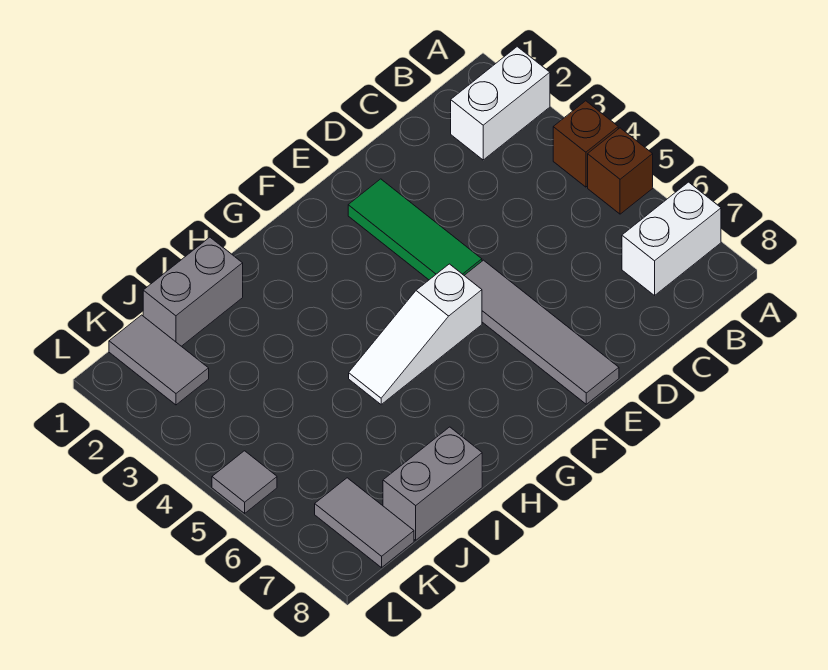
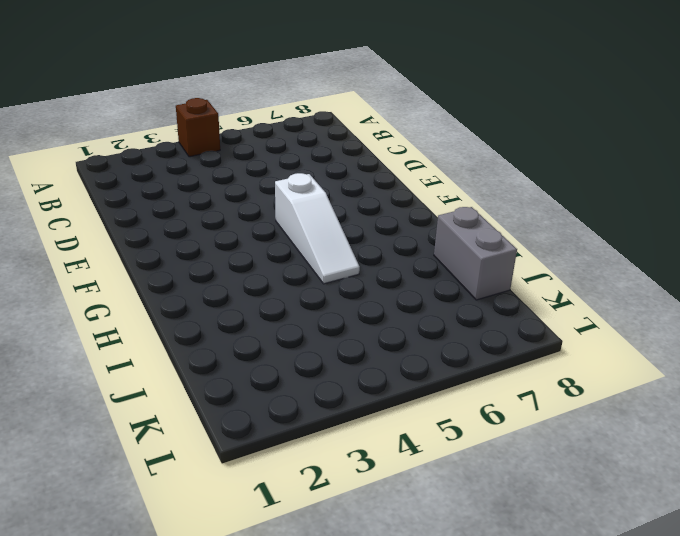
none -> white brick A2:B2 level 1
none -> brown brick A5 level 1
none -> white brick A7:B7 level 1

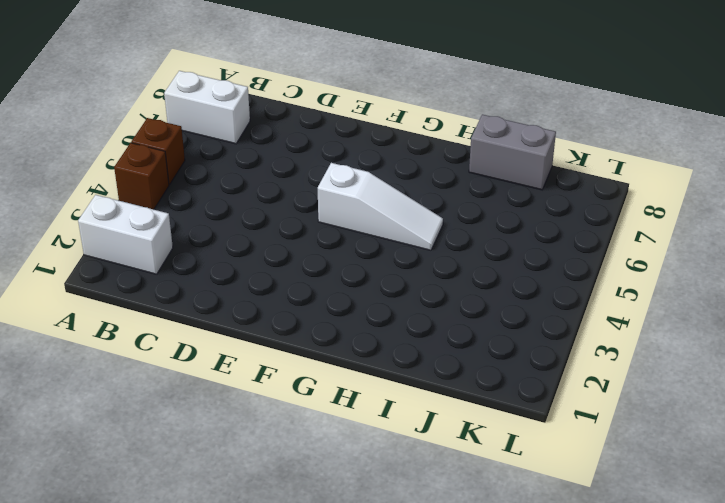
none -> green tile E2:E4 level 1
none -> grey tile E5:E8 level 1
none -> grey brick I1:J1 level 1

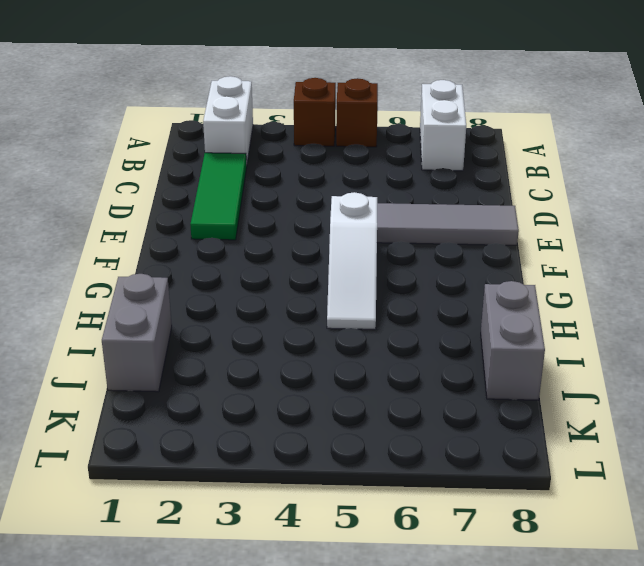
green tile C2:E2 level 1 -> green tile E2:E4 level 1
none -> grey tile K1:K2 level 1
none -> grey tile K7:K8 level 1
none -> grey tile L5 level 1

